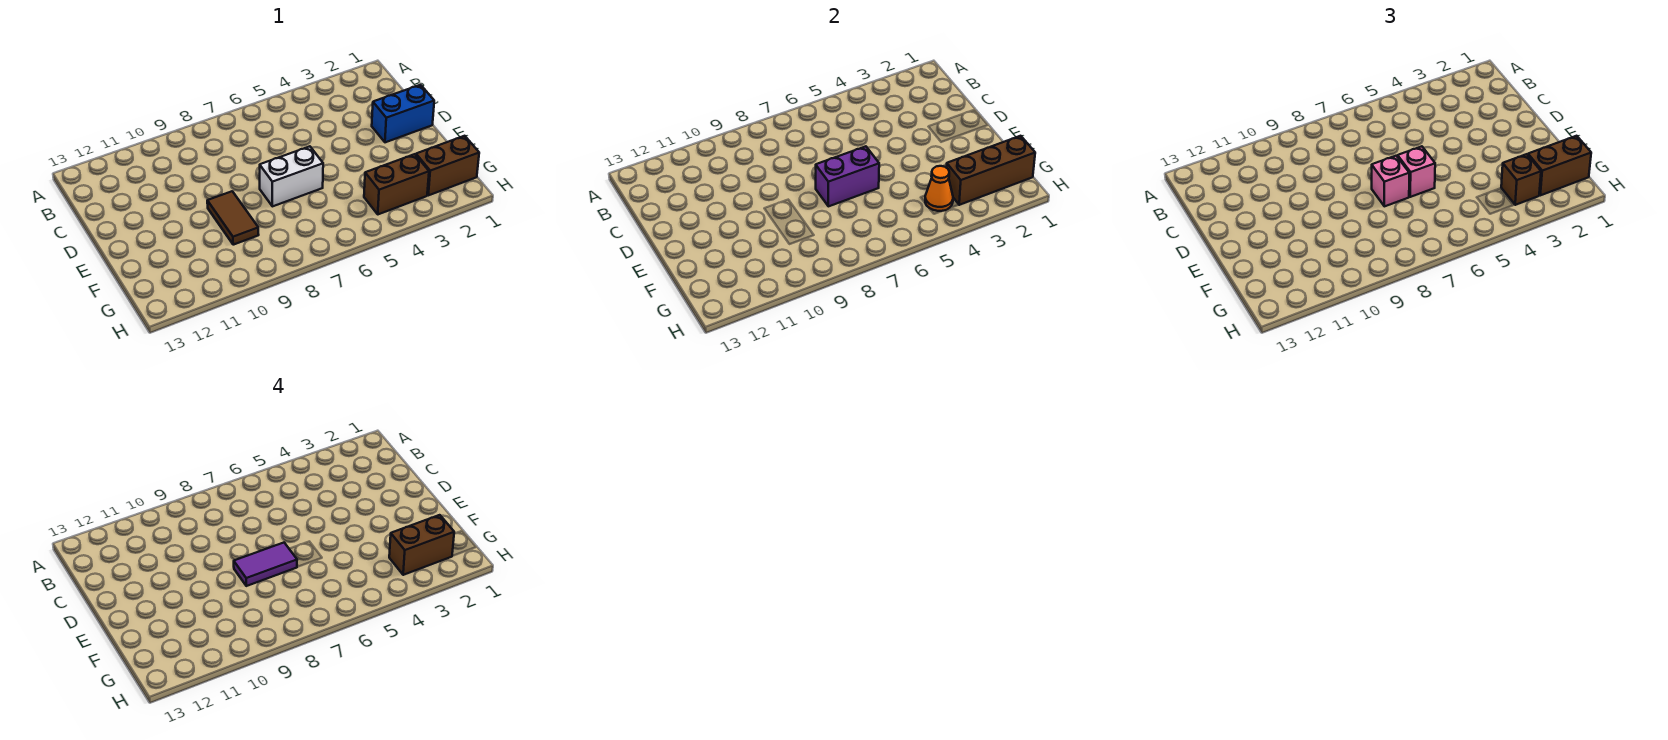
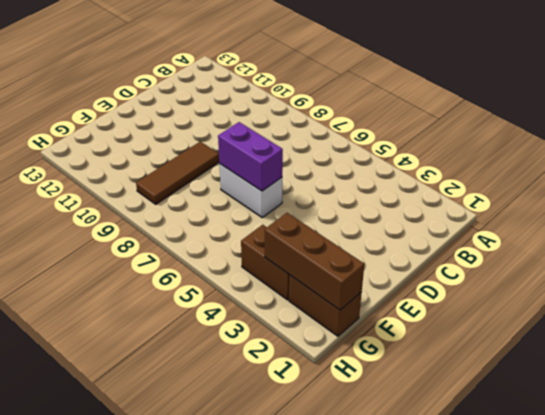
brown tile E9:G9 level 1 -> brown tile E9:F9 level 1
none -> blue brick D1:D2 level 1
none -> orange cone G4 level 2
none -> pink brick E6 level 3

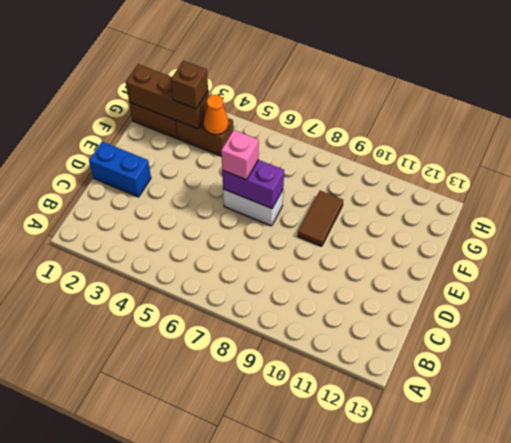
none -> pink brick E7 level 3
none -> brown brick G1:G2 level 3
none -> purple tile E7:E8 level 4

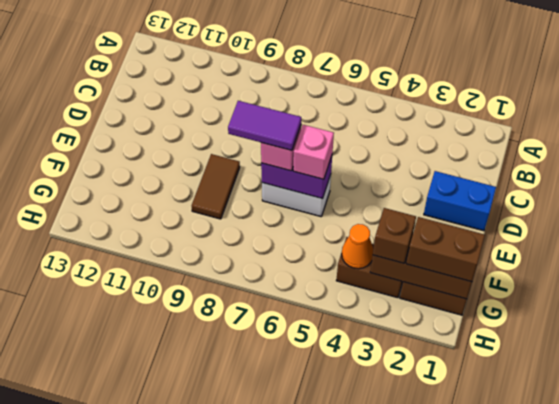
none -> brown brick G2:G3 level 4

